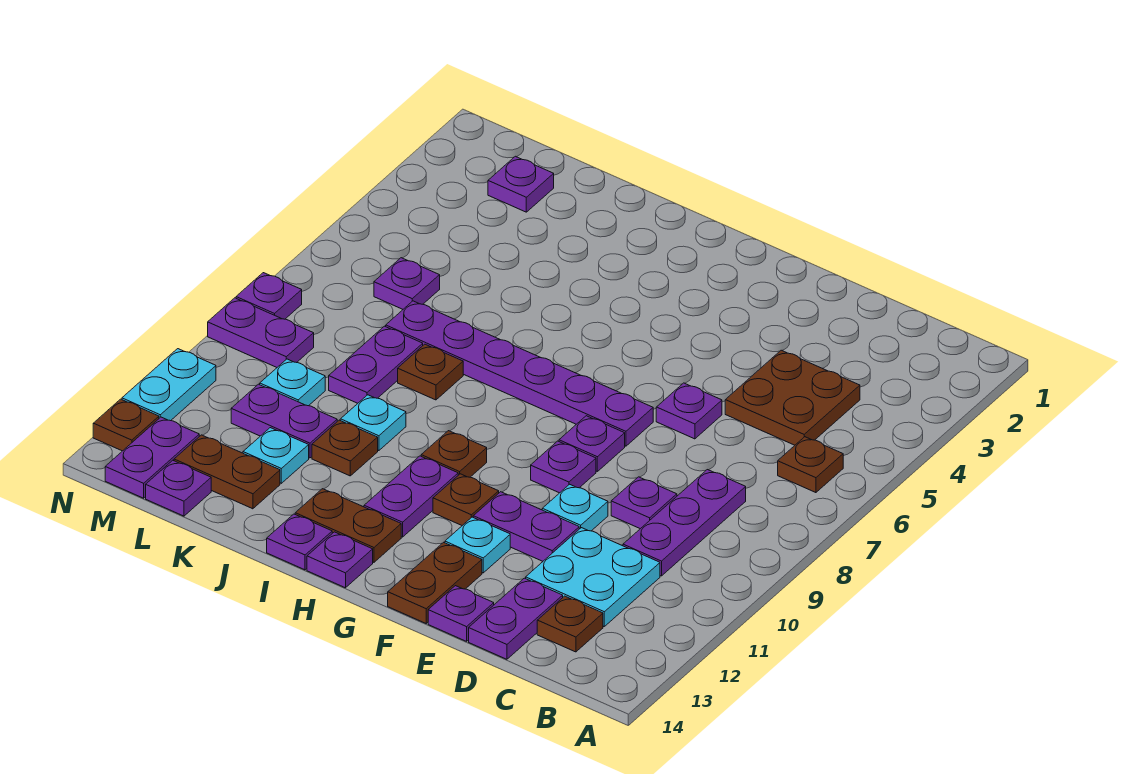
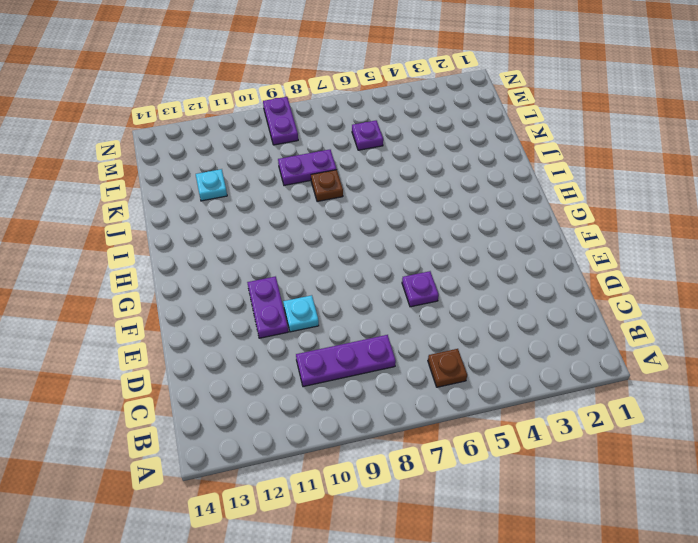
none -> brown plate C4:D5 level 1
none -> cyan plate C11:D12 level 1
none -> brown plate C13 level 1
none -> purple plate D9 level 1

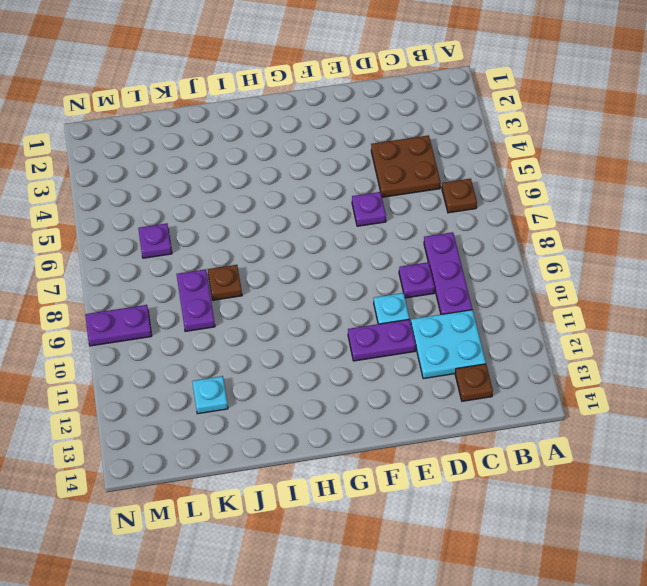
none -> purple plate D13:D14 level 1
none -> purple plate E14 level 1
none -> purple plate F7:K7 level 1
none -> purple plate F8 level 1

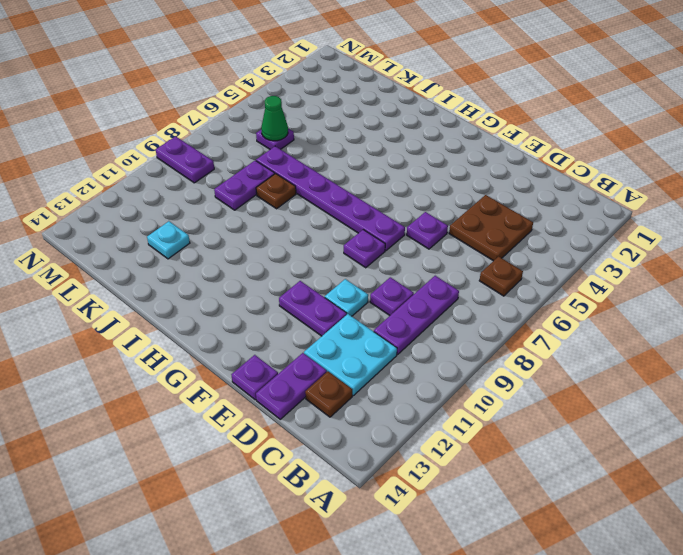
green cone L6 level 2 -> none
none -> purple plate F9 level 1
none -> cyan plate F12 level 1
none -> brown plate F13:F14 level 1
none -> brown plate G11 level 1

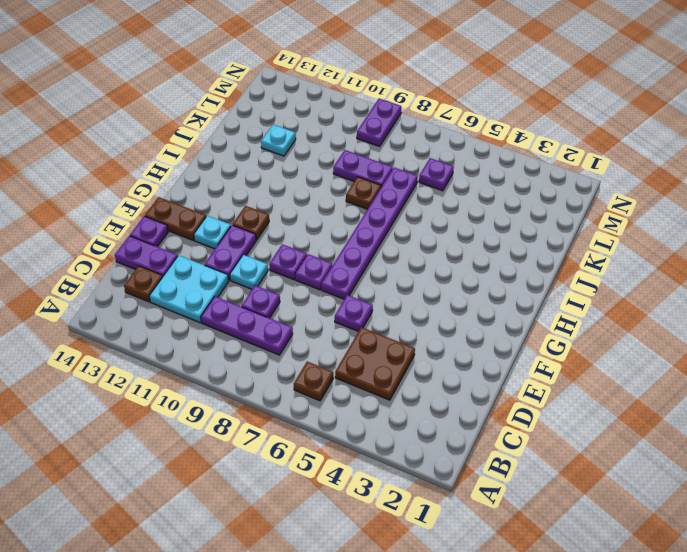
none -> brown plate H10 level 1
none -> purple plate H11:H12 level 1
none -> brown plate H13:I13 level 1
none -> purple plate H14 level 1

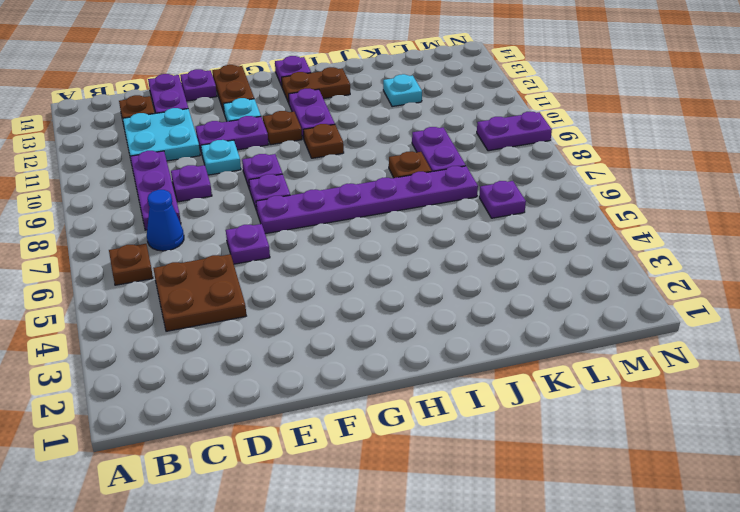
blue cone C7 level 1 -> none
none -> purple plate I14 level 1
none -> cyan plate J10 level 1
none -> brown plate J11 level 1
none -> purple plate K11:L11 level 1

